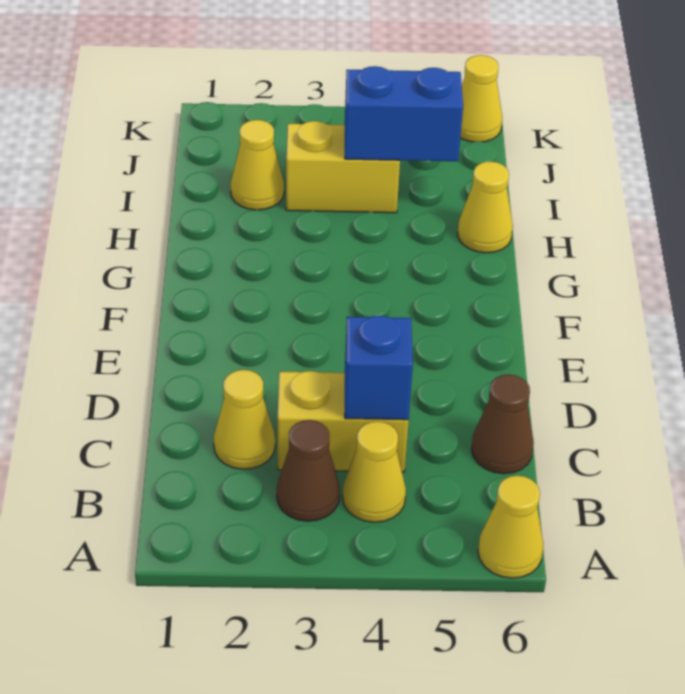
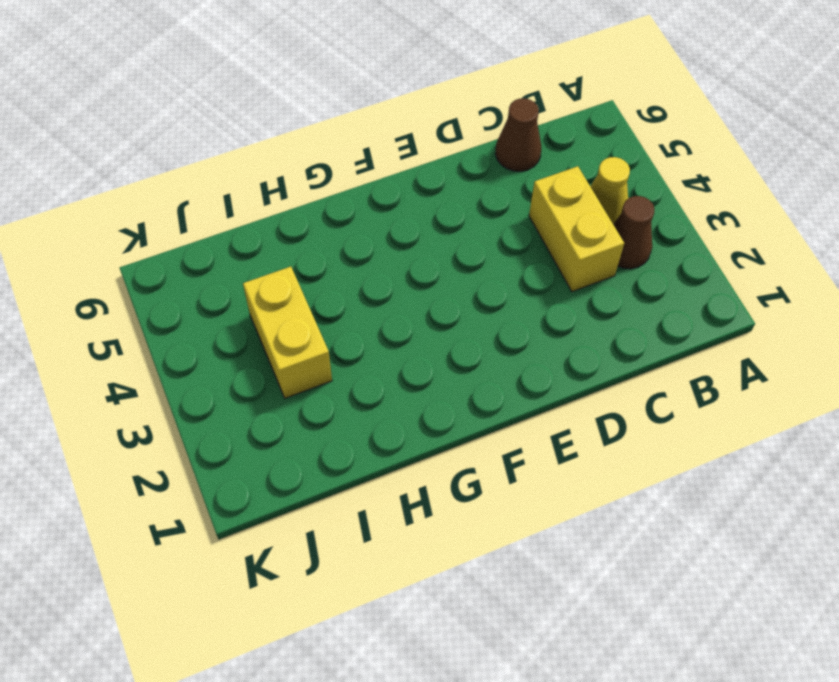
none -> yellow cone A6 level 1
none -> yellow cone C2 level 1
none -> yellow cone H6 level 1

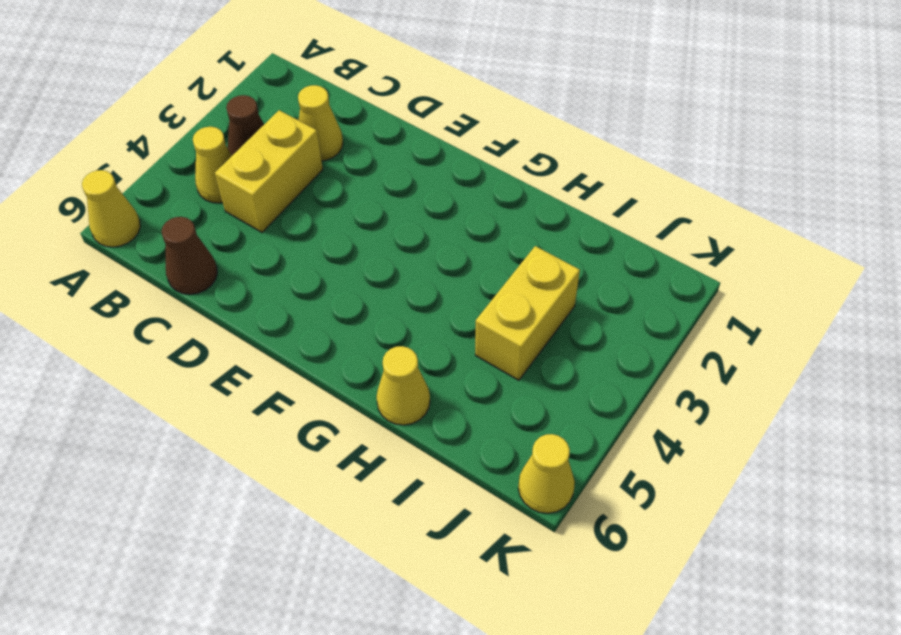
none -> yellow cone I2 level 1
none -> blue brick C4 level 2
none -> blue brick I4:I5 level 2

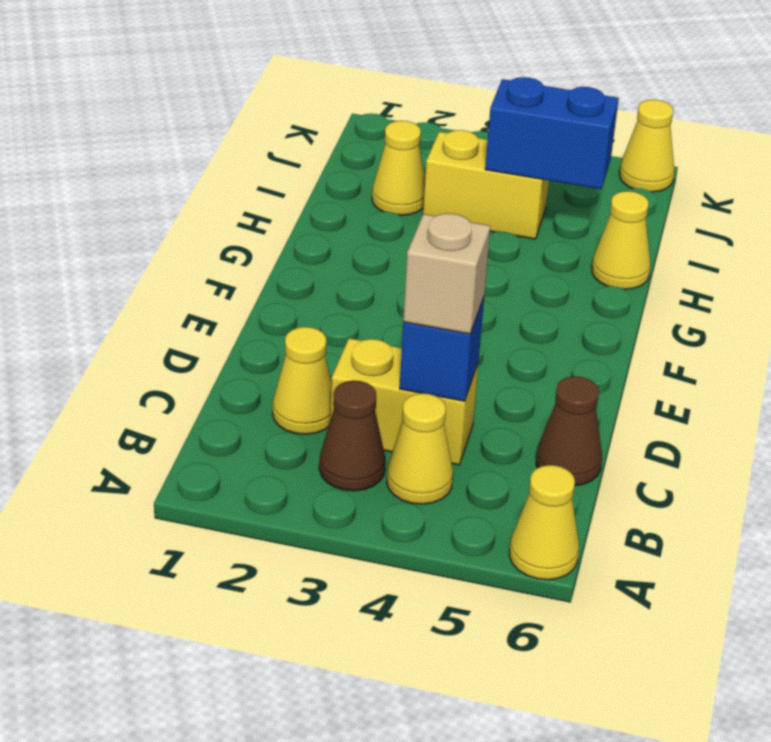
tan brick C4 level 3 -> none

